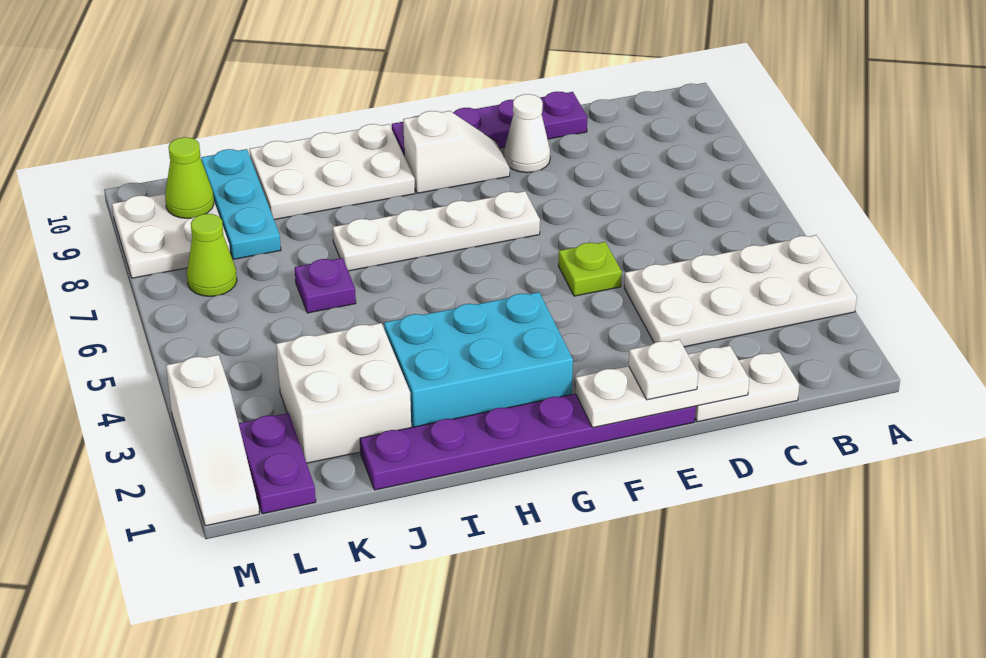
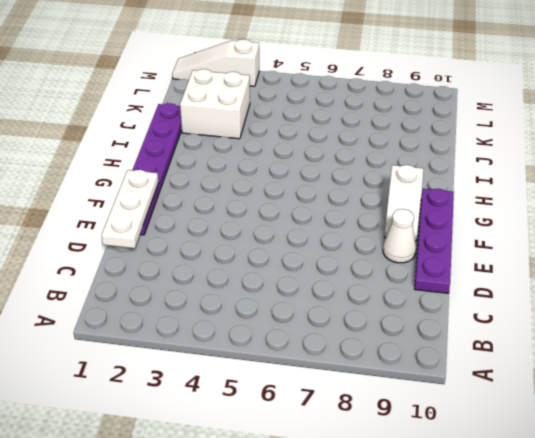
none -> white plate A3:D4 level 1
none -> white plate C1:D1 level 1
none -> lime plate E5 level 1

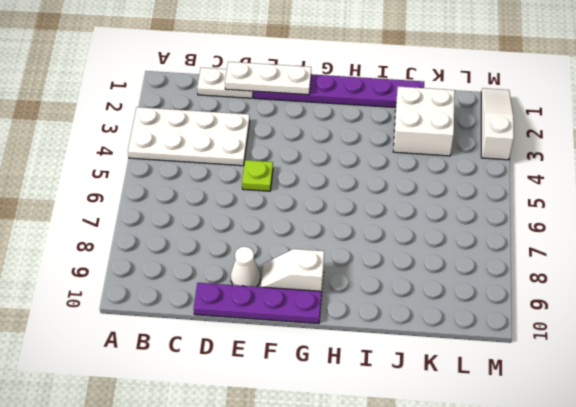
none -> white plate F7:I7 level 1
none -> cyan brick G2:I3 level 1
none -> white plate H9:J10 level 1

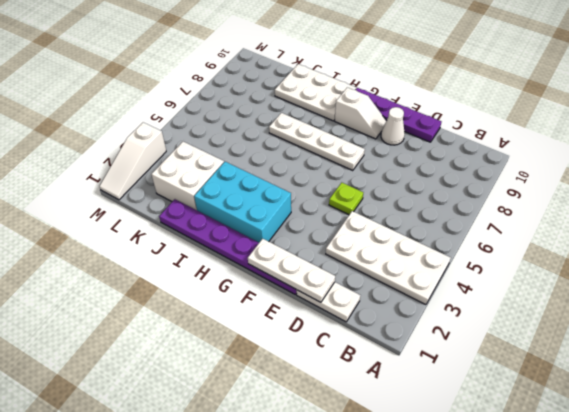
none -> purple plate J6 level 1
none -> cyan plate K8:K10 level 1
none -> purple plate L1:L2 level 1

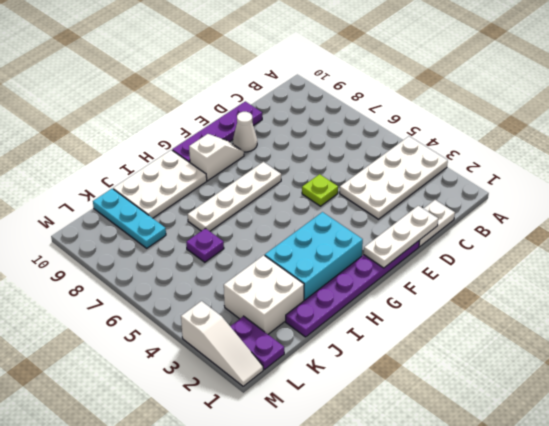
none -> lime cone L7 level 1
none -> white plate L8:M9 level 1
none -> lime cone L9 level 2

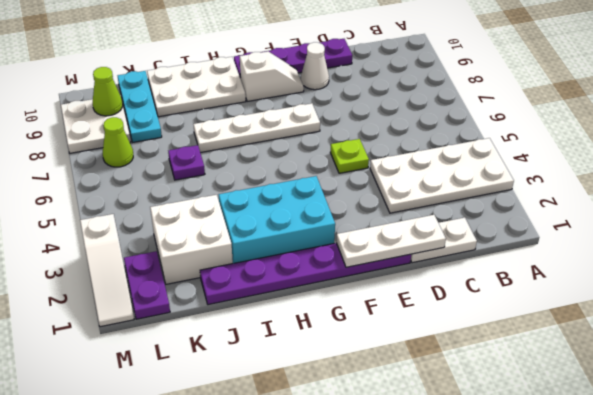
none -> white plate E1 level 3

